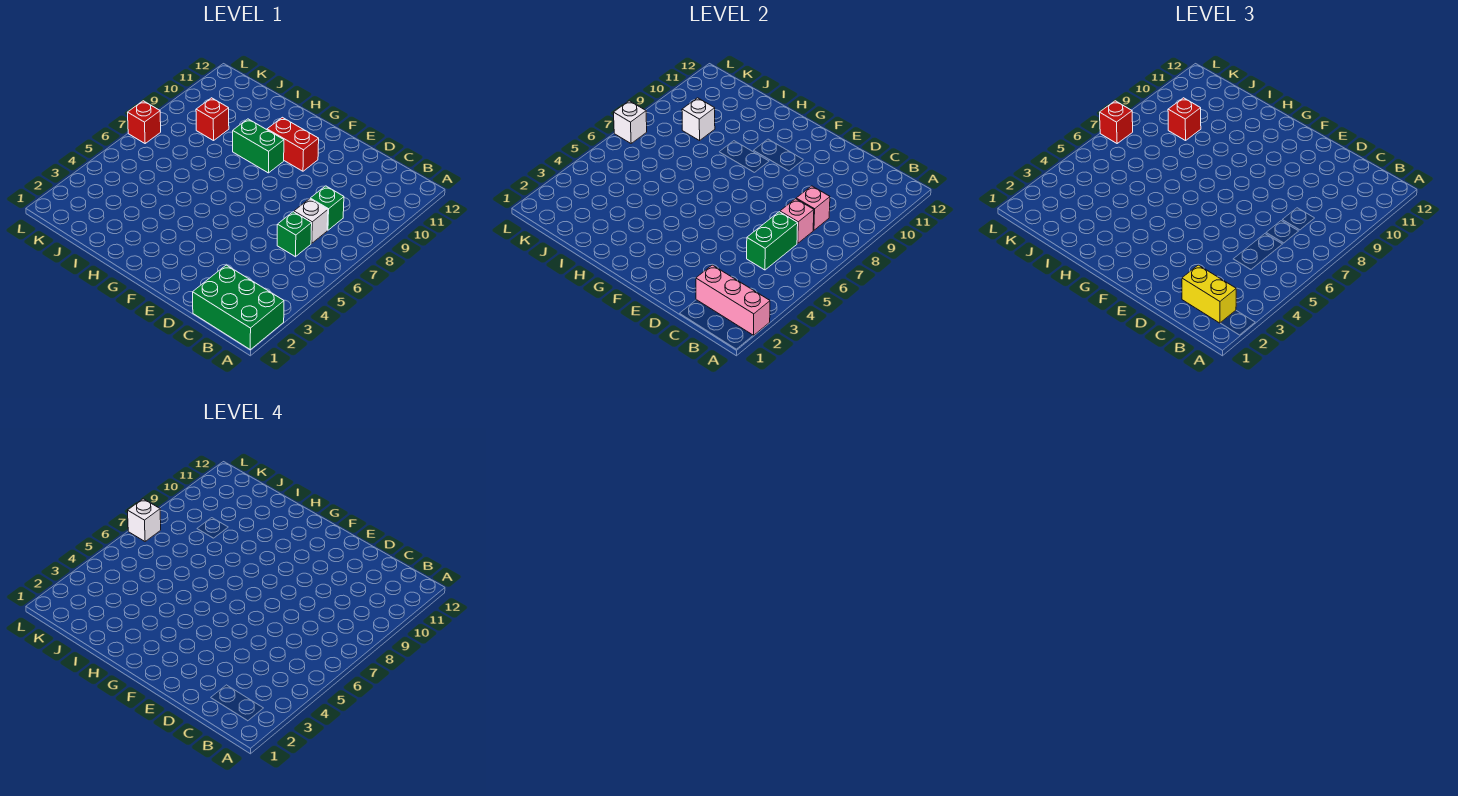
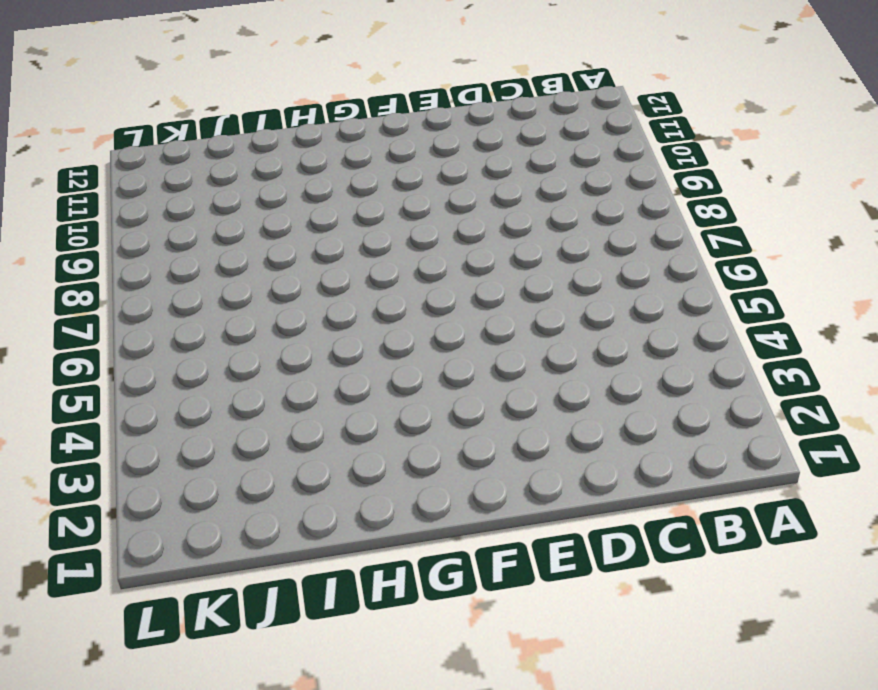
none -> green brick A1:C2 level 1
none -> green brick C6 level 1
none -> white brick C7 level 1

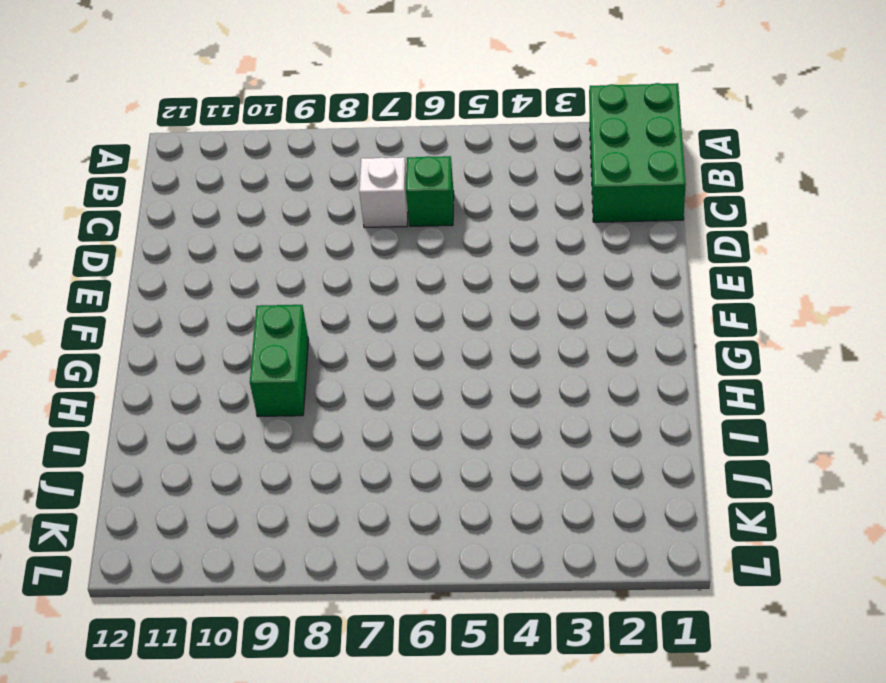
none -> green brick C8 level 1
none -> red brick F10:G10 level 1
none -> red brick J9 level 1

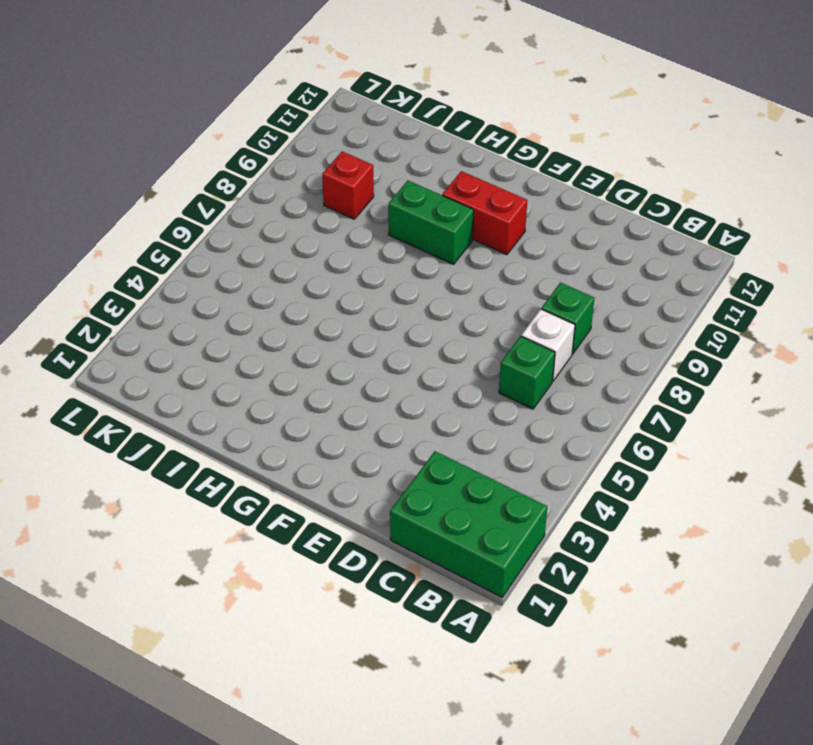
none -> red brick L7 level 1
none -> pink brick A2:C2 level 2
none -> green brick C5:C6 level 2

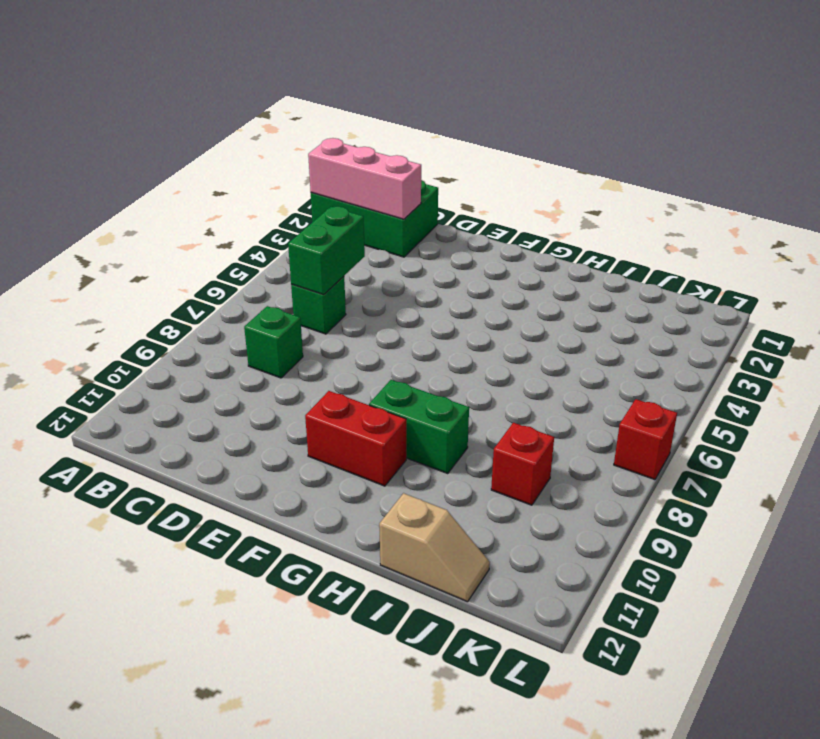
tan slope I12:J12 level 1 top I -> none
none -> white brick C7 level 1
none -> pink brick C7 level 2
none -> pink brick C8 level 2

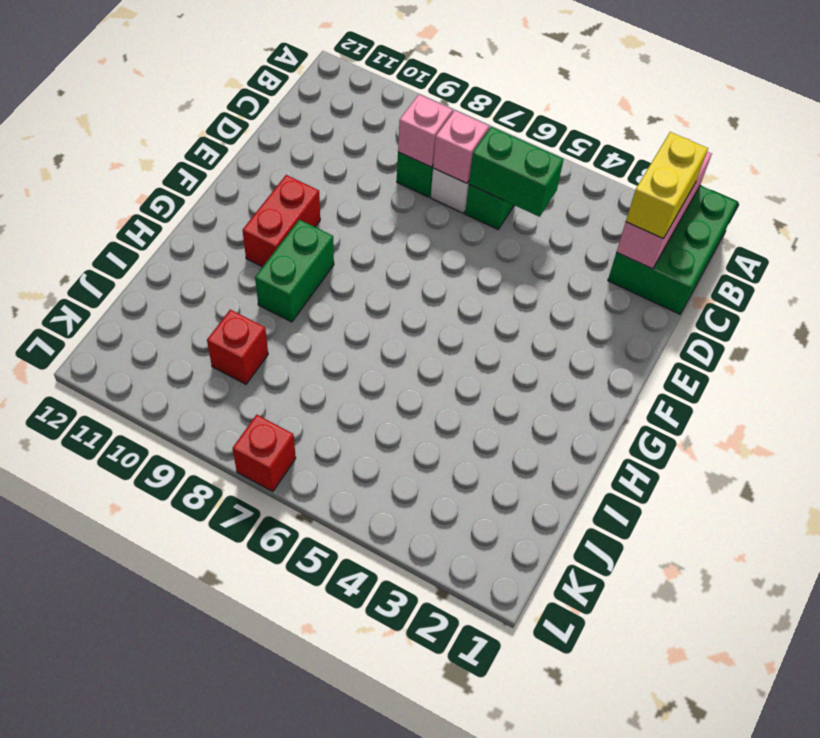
none -> white brick J9 level 2
none -> white brick L7 level 2
none -> red brick J9 level 3

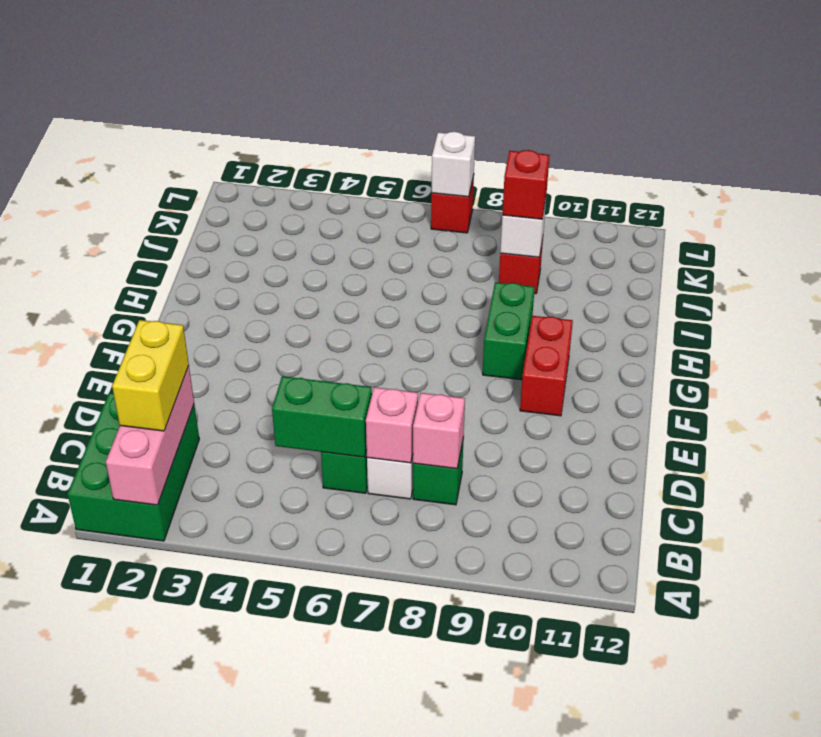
none -> red brick L7 level 3
none -> white brick L7 level 4

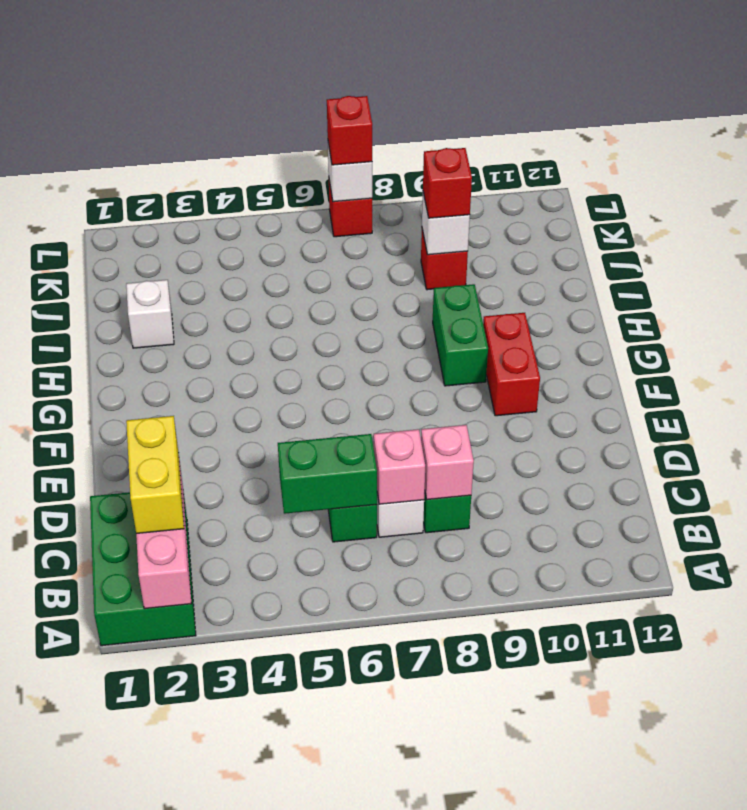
white brick I2 level 1 -> white brick L7 level 4

